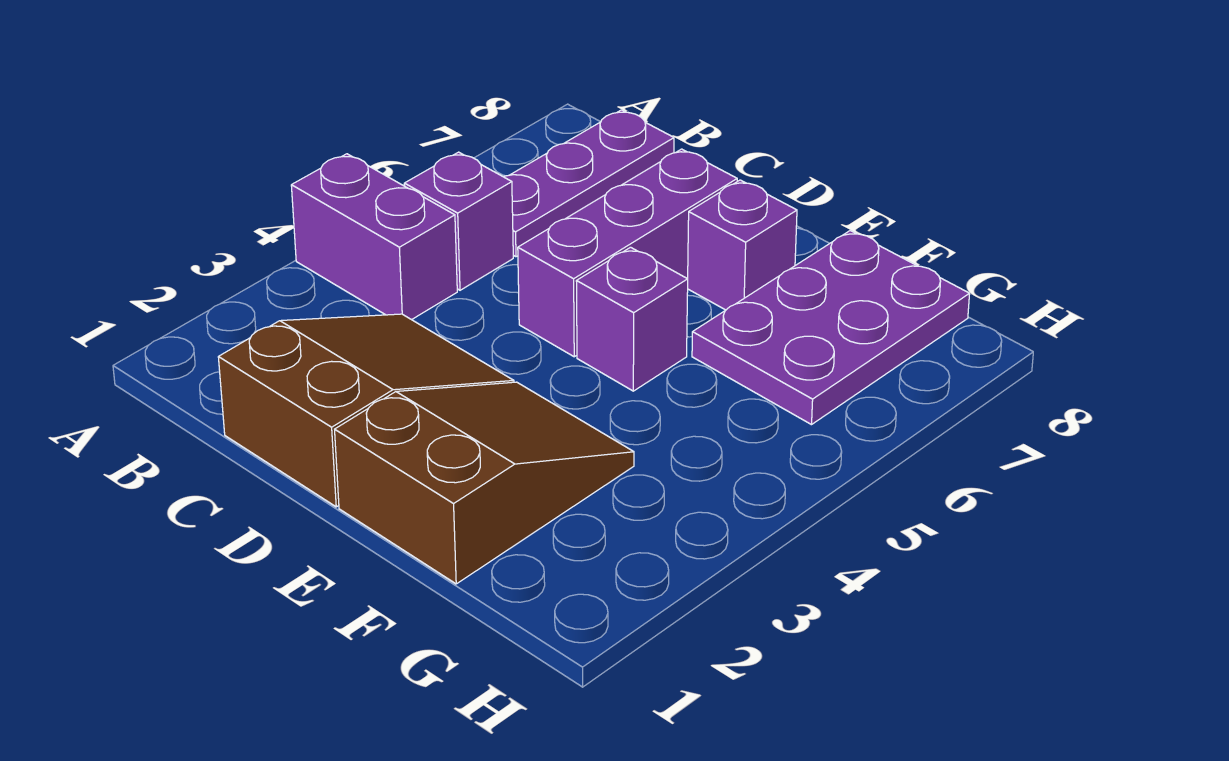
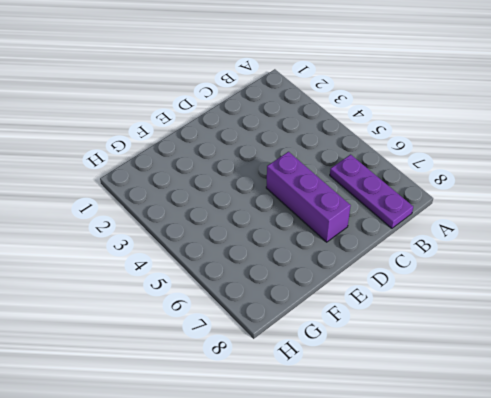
none -> purple brick A4:B4 level 1
none -> purple brick B5 level 1

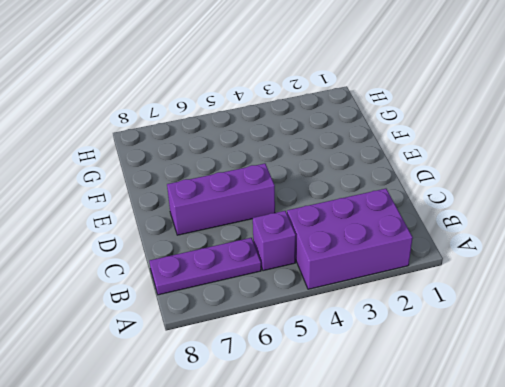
purple brick A2:B4 level 1 -> purple brick A4:B4 level 1
none -> brown slope C1:D3 level 1 top 1
none -> brown slope E1:F3 level 1 top 1

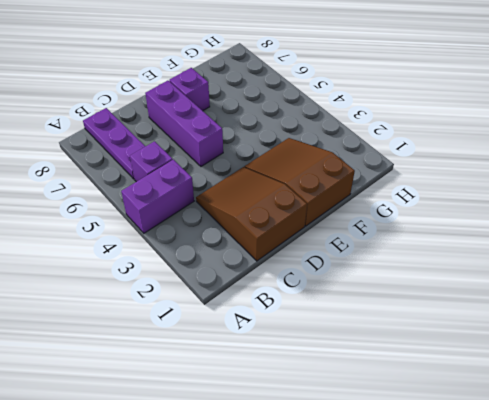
none -> purple brick E5 level 1
none -> purple plate F6:G8 level 1

